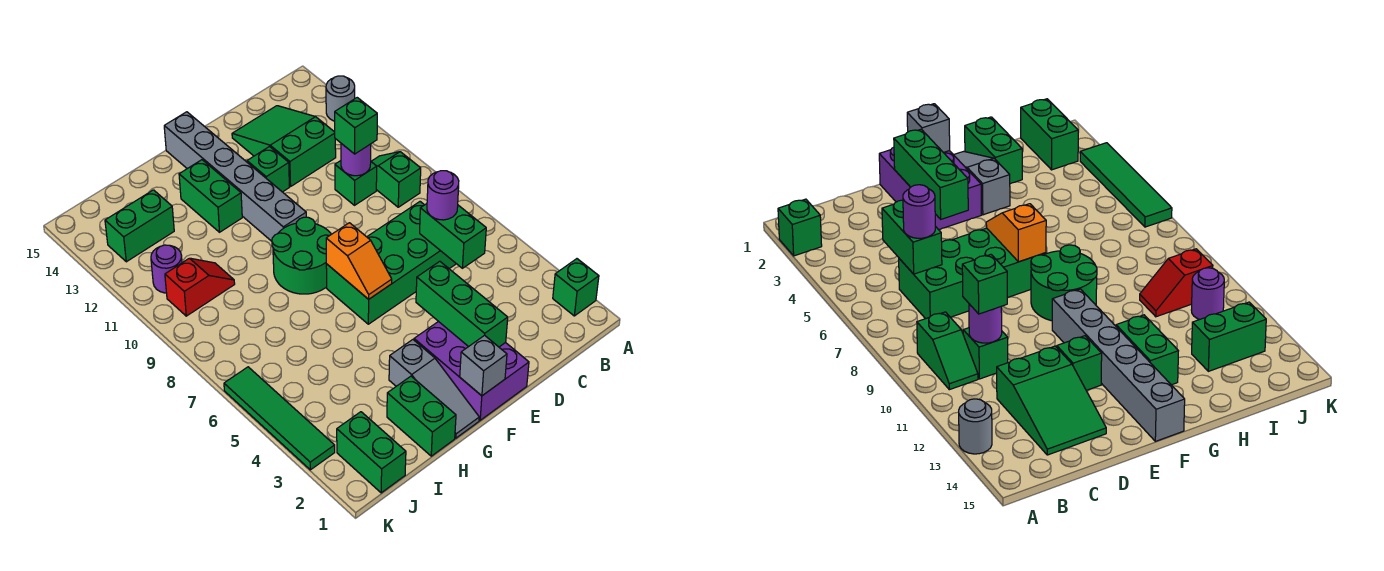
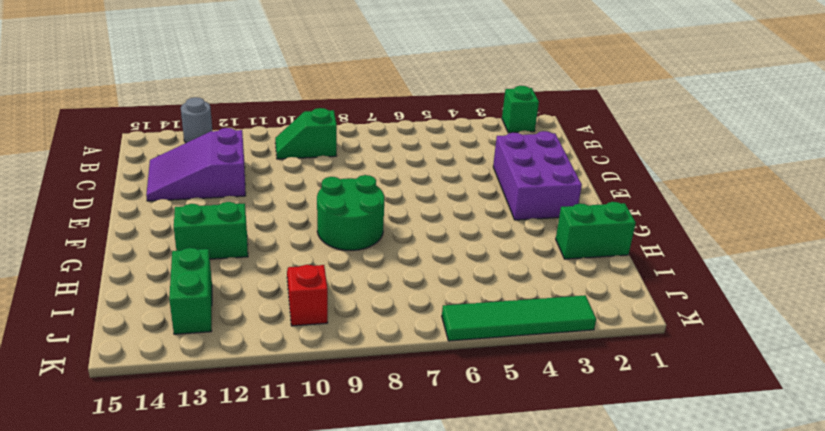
purple slope C12:D14 level 1 top 12 -> green slope C12:D14 level 1 top 12
purple brick D2:F3 level 1 -> purple brick E1:F3 level 1
none -> green brick C6:F7 level 1
none -> green brick C10 level 1
none -> green brick E12 level 1

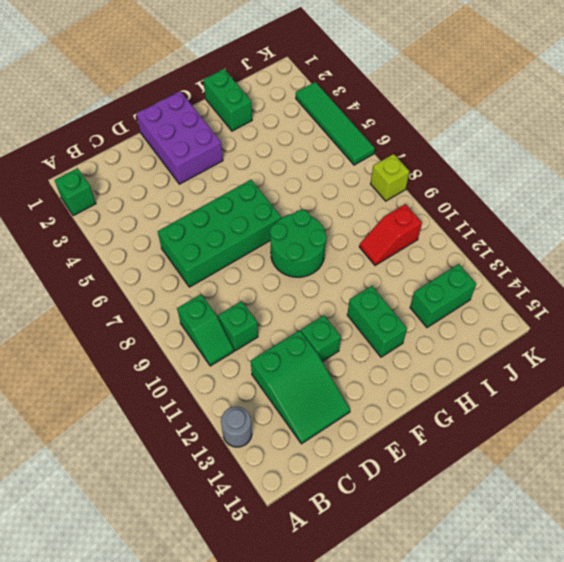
lime brick K8 level 1 -> none
none -> grey brick F10:F15 level 1
none -> grey slope G1:G3 level 1 top 3
none -> green brick J1:J2 level 1

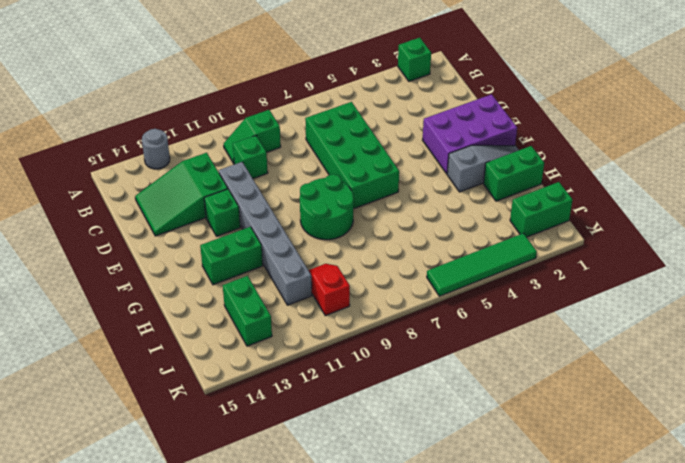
grey brick D11:I11 level 1 -> grey brick F10:F15 level 1
none -> purple round brick J11 level 1
none -> green brick C5:C6 level 2
none -> purple round brick C10 level 2

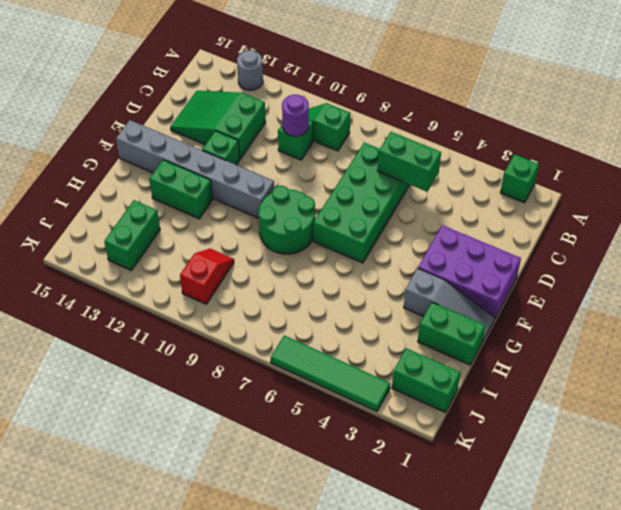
none -> purple round brick J11 level 1
none -> green brick E2:E4 level 2
none -> grey brick F1 level 2

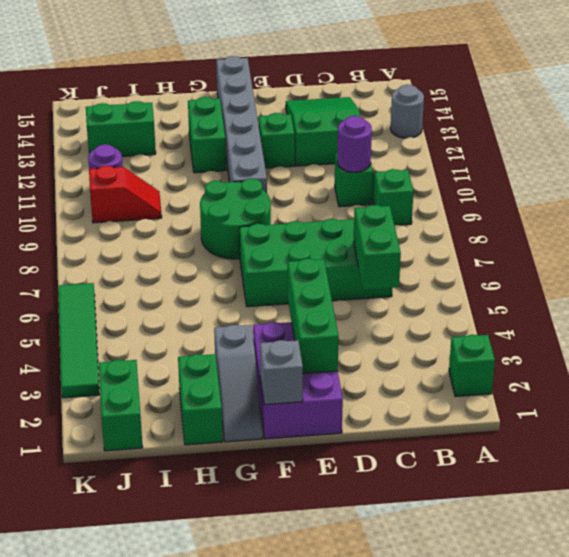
none -> orange slope F6:F7 level 2 top 7
none -> purple round brick C6 level 3
none -> green brick C10 level 3

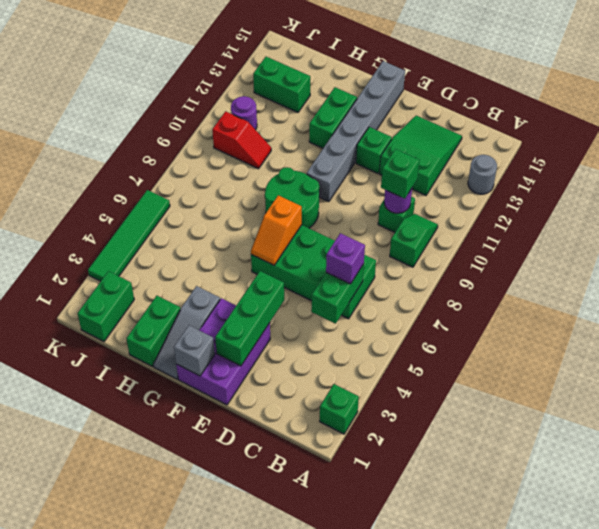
purple brick C6 level 3 -> purple round brick C6 level 3

